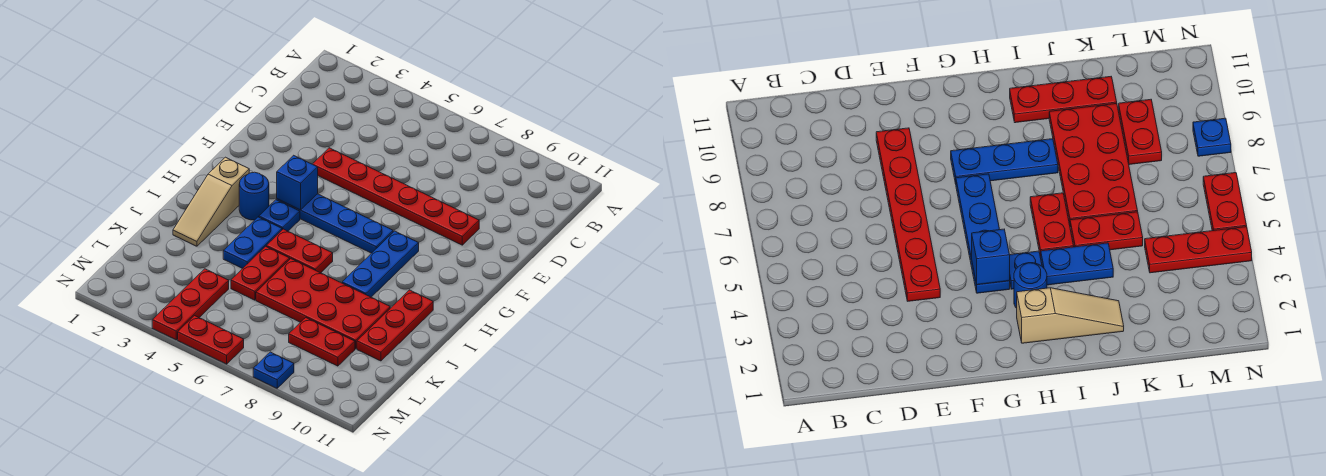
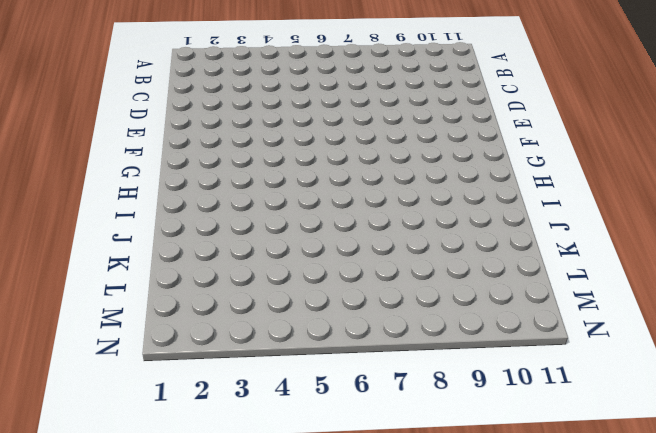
none -> red plate E4:E9 level 1
none -> blue plate G4:G7 level 1
none -> blue plate G8:I8 level 1

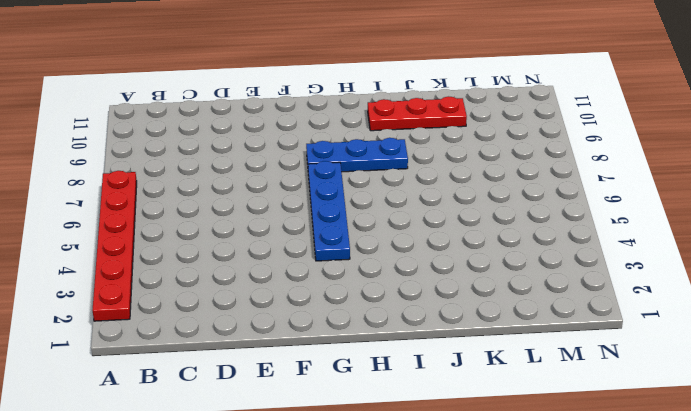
red plate A2:A7 level 1 -> red plate E4:E9 level 1
none -> tan slope H2:J2 level 1 top H
none -> blue round brick H3 level 1
none -> blue plate H4 level 1

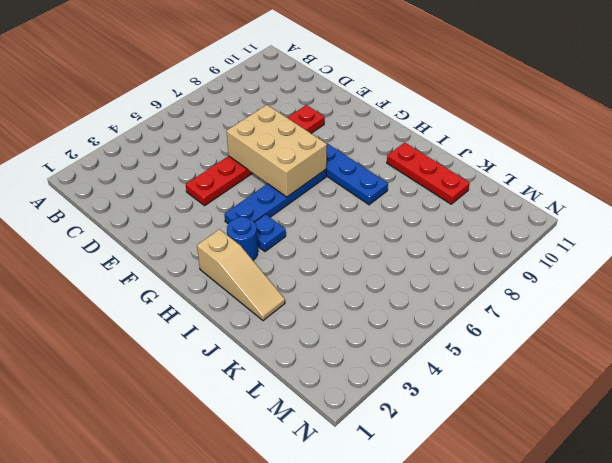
tan brick E6:G7 level 2 -> none
none -> blue plate I4:J4 level 1
none -> red plate I5:I6 level 1
none -> red plate J5:K5 level 1

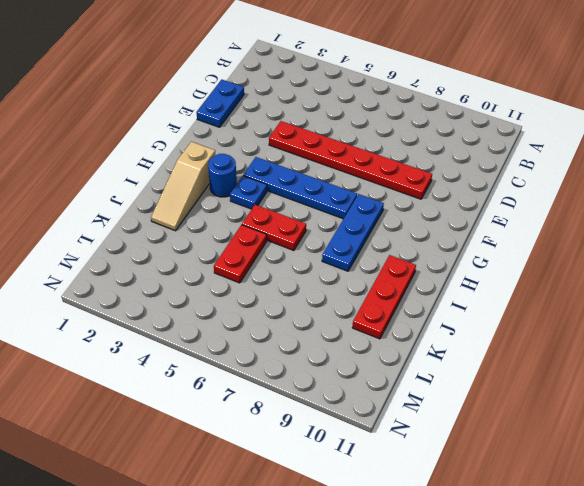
blue plate D1:E1 level 1 -> blue plate I4:J4 level 1
none -> red plate J6:K9 level 1
none -> red plate L4:N4 level 1
none -> red plate L8:L9 level 1

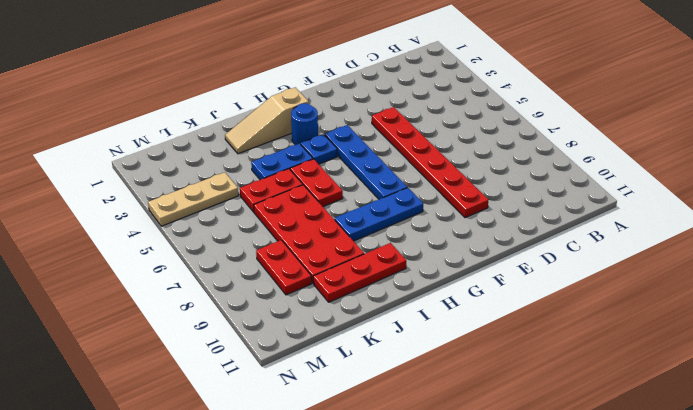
tan plate L4:N4 level 1 -> red plate L4:N4 level 1
none -> red plate N5:N6 level 1
none -> blue plate N8 level 1
none -> blue brick G4 level 2

